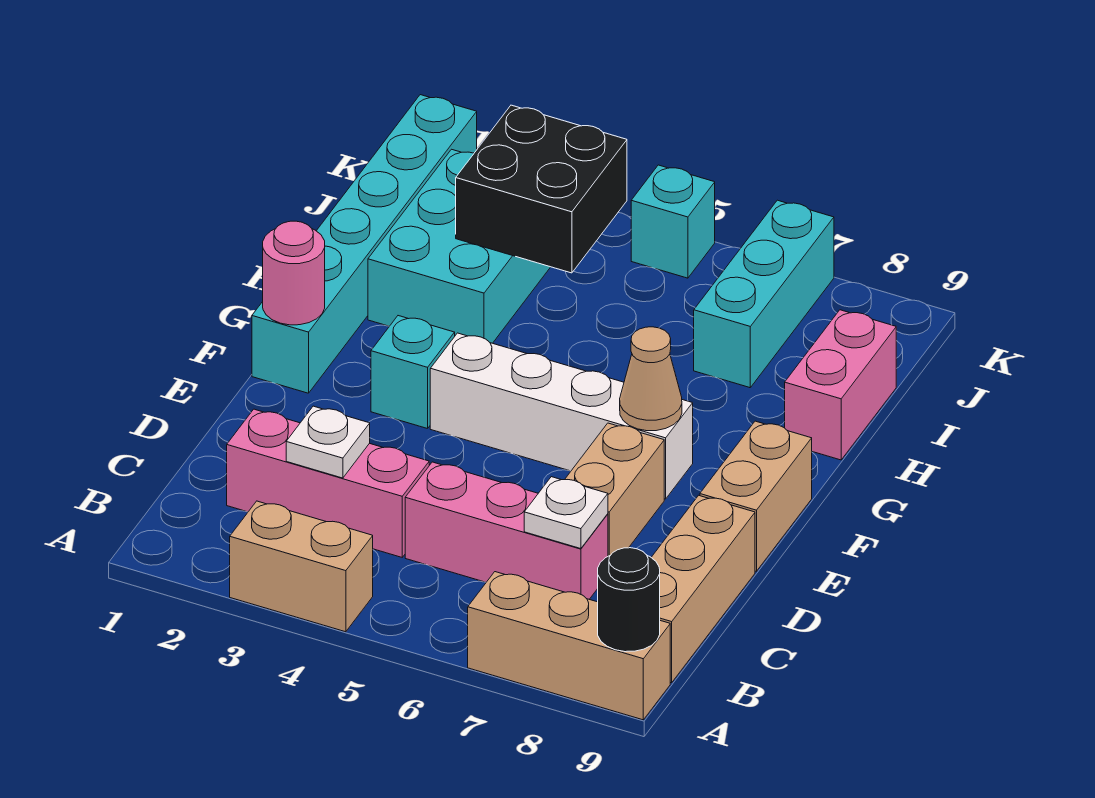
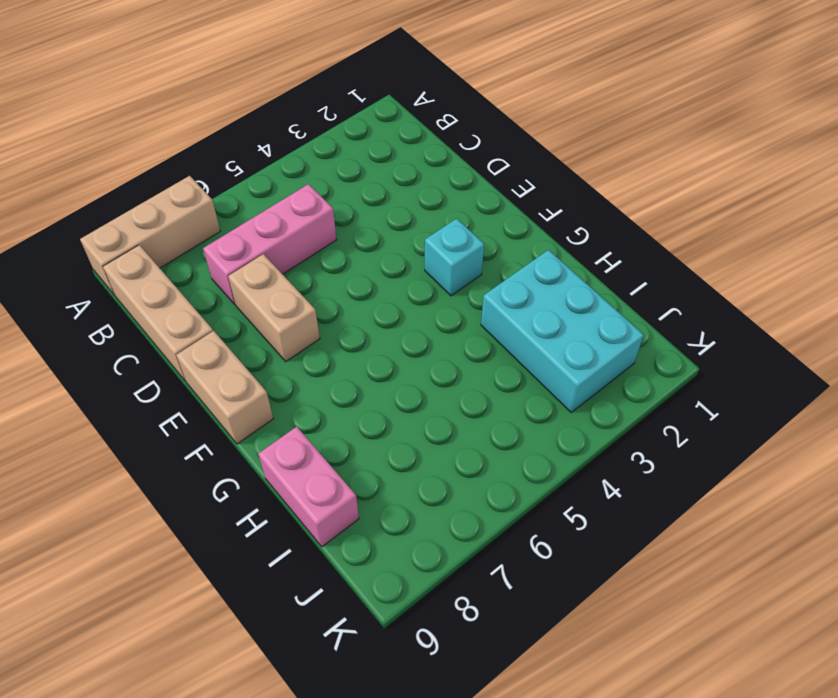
none -> tan brick A3:A4 level 1
none -> pink brick C2:C4 level 1
none -> cyan brick F1:K1 level 1

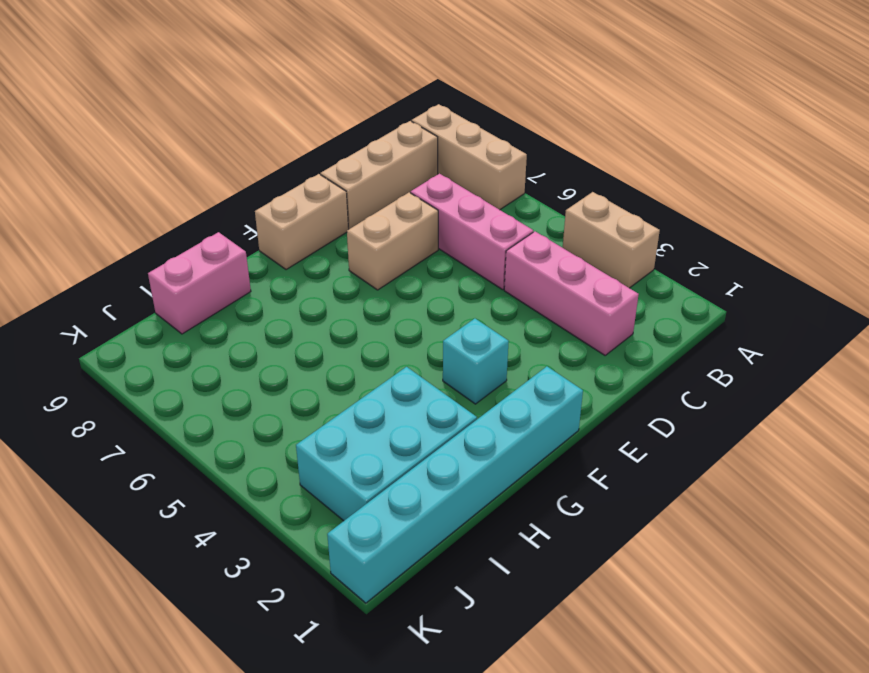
none -> white brick F4:F7 level 1
none -> cyan brick I7:K7 level 1
none -> cyan brick K5 level 1

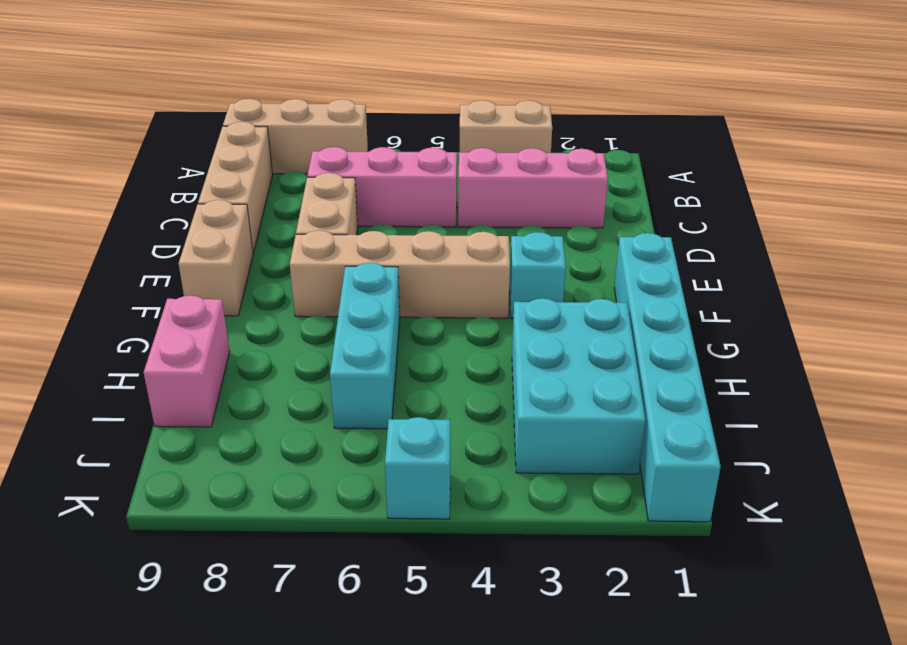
tan brick F4:F7 level 1 -> white brick F4:F7 level 1
cyan brick G6:I6 level 1 -> cyan brick I7:K7 level 1
none -> black round brick A9 level 2
none -> white plate C3 level 2
none -> white plate C7 level 2

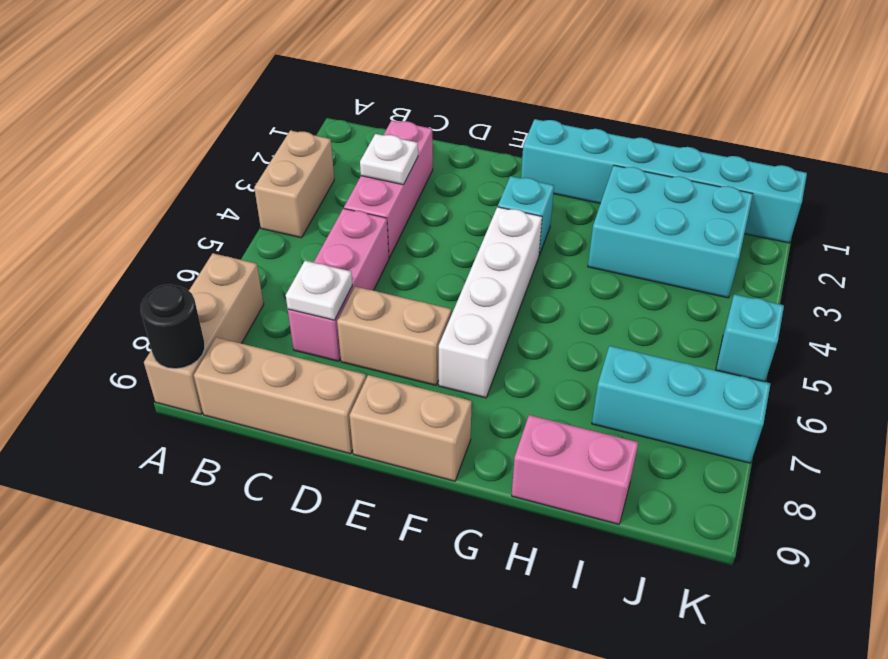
none -> pink round brick F1 level 2
none -> tan cone F7 level 2
none -> black brick I3:J4 level 2

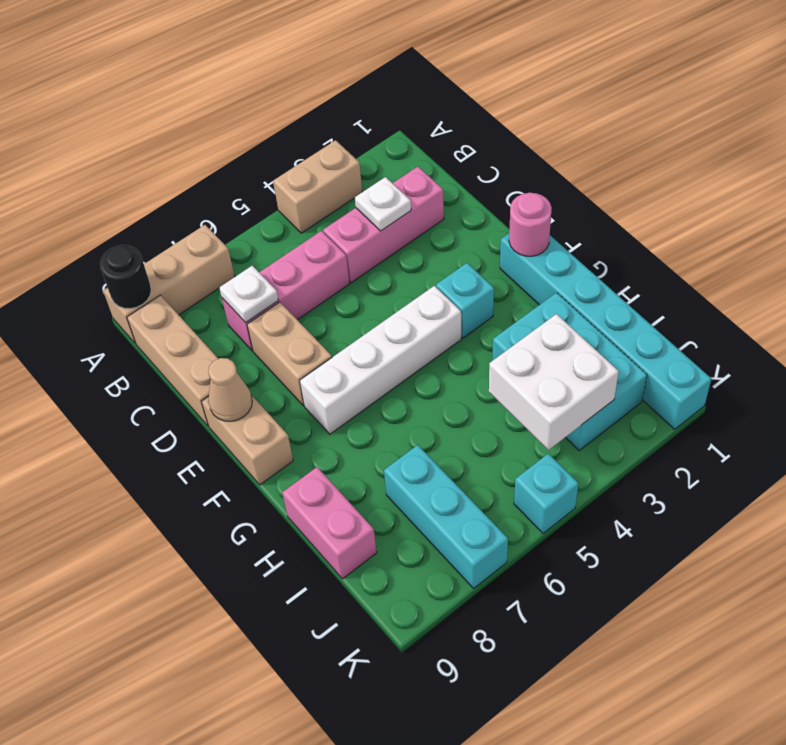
tan cone E9 level 2 -> tan cone F7 level 2
white brick I3:J4 level 2 -> black brick I3:J4 level 2

